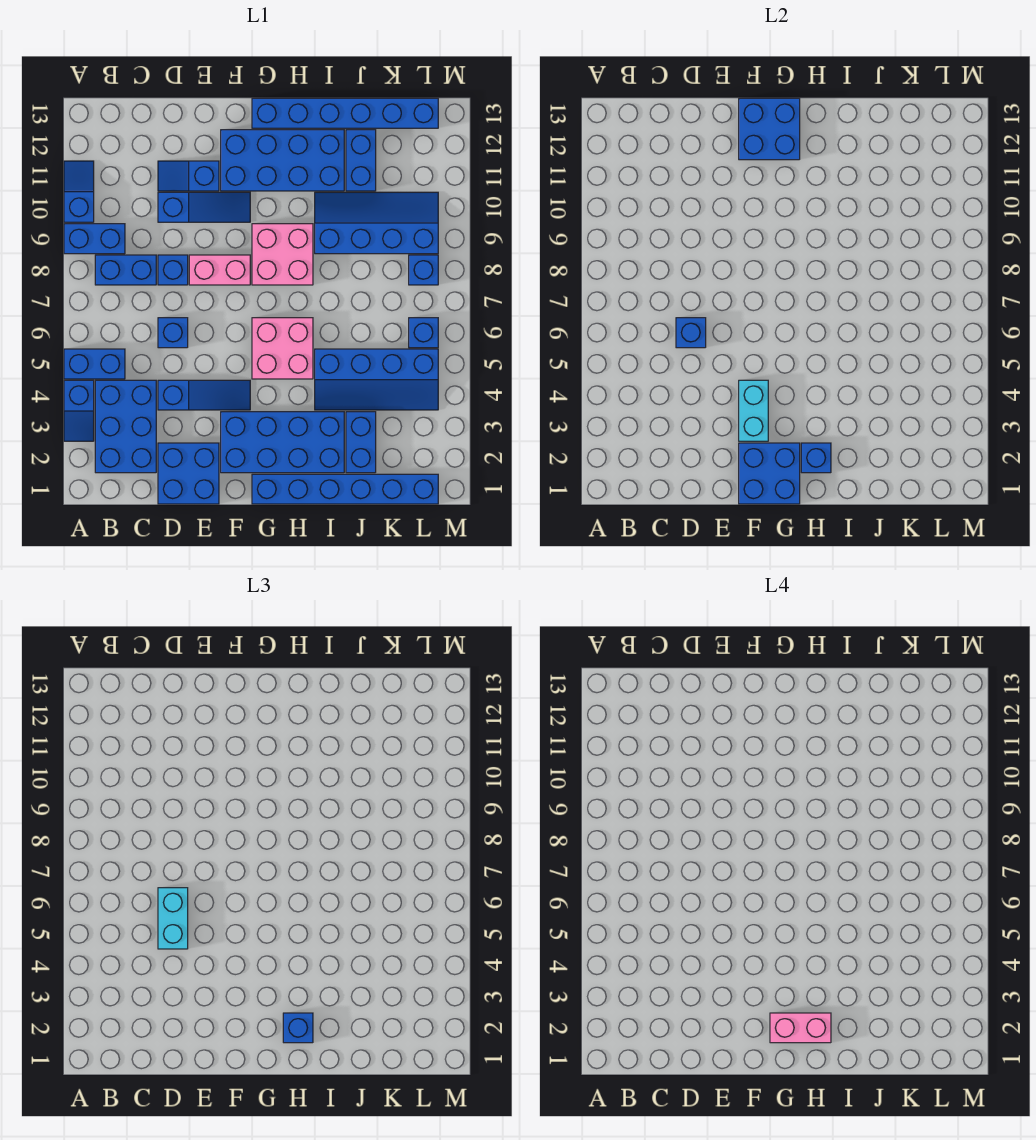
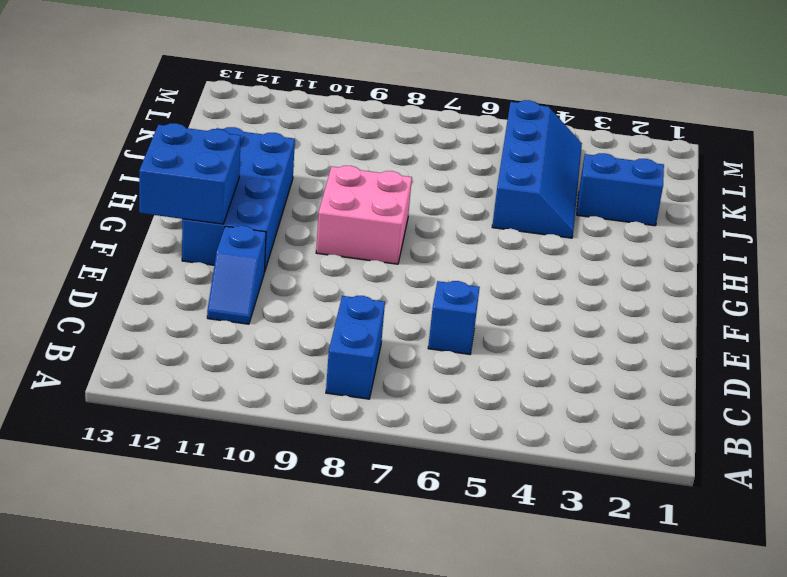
none -> blue slope A3:A4 level 1 top 4
none -> blue brick A5:B5 level 1
none -> blue brick A9:B9 level 1
none -> blue slope A10:A11 level 1 top 10

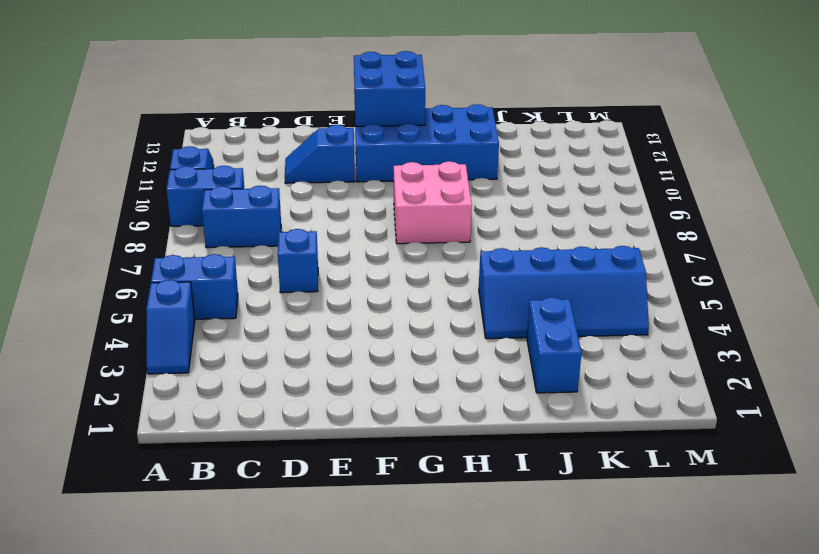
none -> blue brick B2:C4 level 1
none -> blue brick D1:E2 level 1
none -> blue slope D4:F4 level 1 top D
none -> blue brick D8 level 1

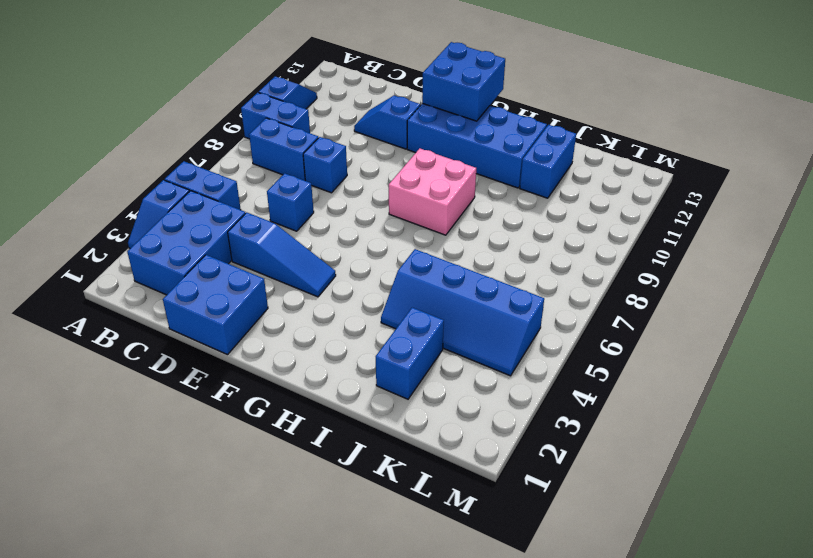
none -> blue slope D10:F10 level 1 top D
none -> pink brick E8:F8 level 1
none -> blue brick F2:I3 level 1
none -> blue brick G1:L1 level 1

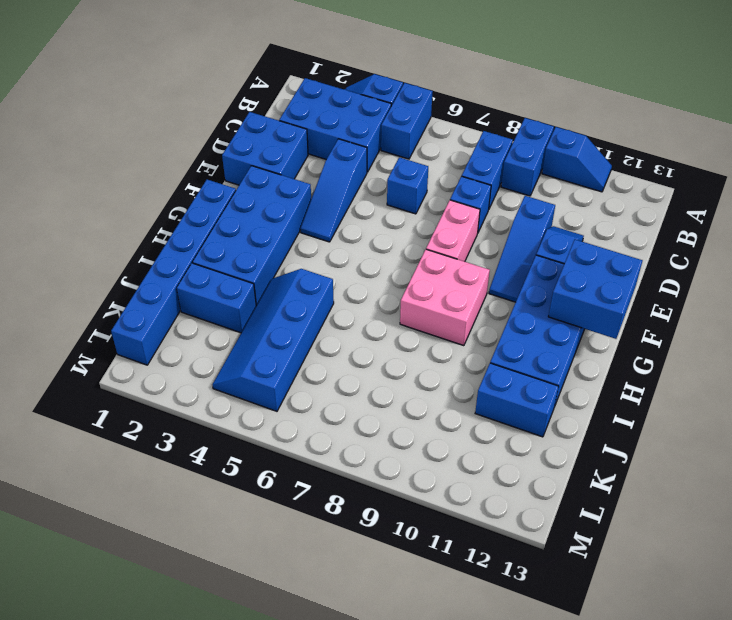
none -> pink brick G5:H6 level 1
none -> blue brick G13:L13 level 1
none -> blue slope I9:L10 level 1 top 9
none -> blue brick L6 level 1

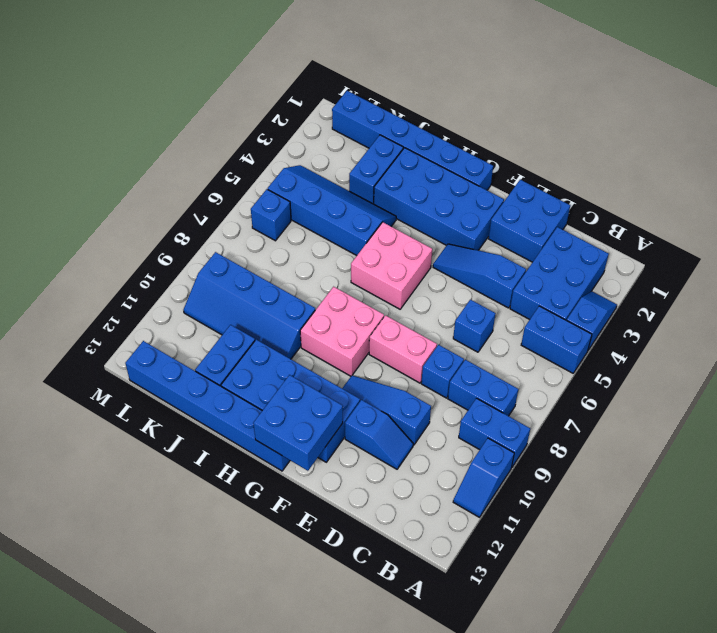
none -> blue brick L8 level 1
none -> blue brick D6 level 2
none -> blue brick F1:G2 level 2
none -> cyan brick F3:F4 level 2

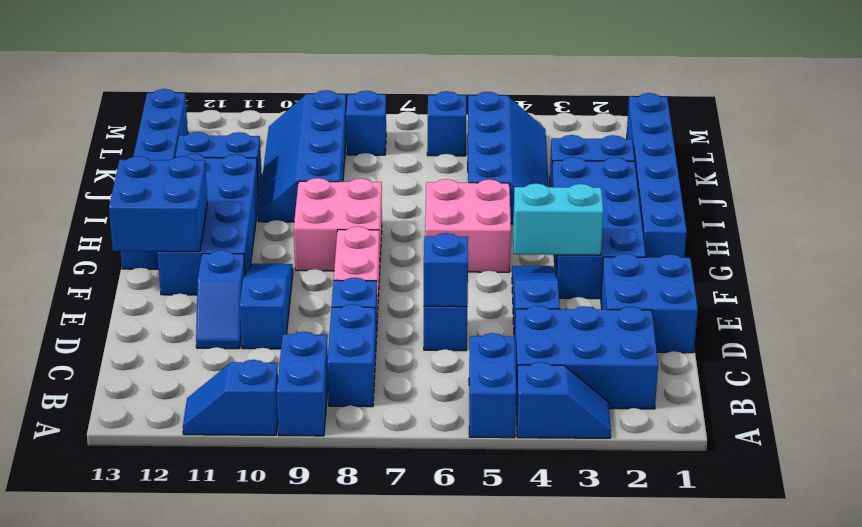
none -> blue brick F1:G2 level 2
none -> blue brick H2 level 2
none -> cyan brick D5:D6 level 3
none -> blue brick H2 level 3

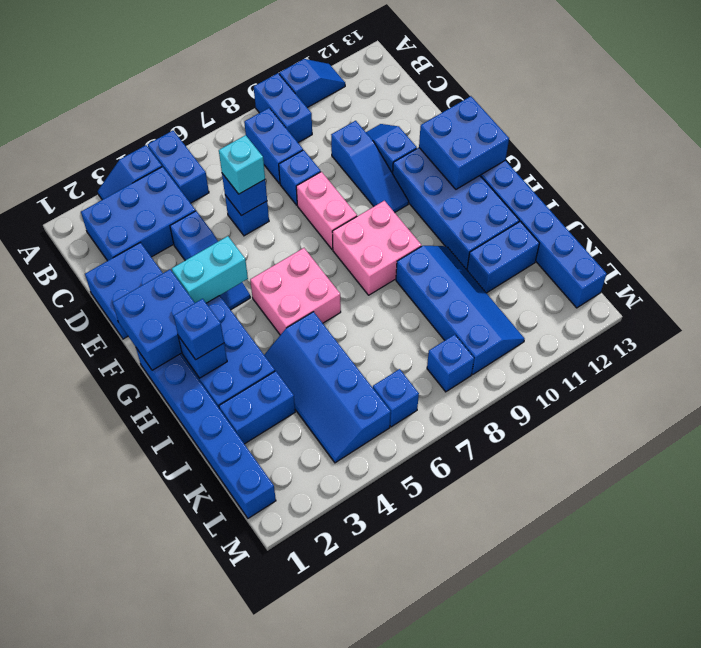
cyan brick D6 level 3 -> cyan brick D5:D6 level 3
none -> pink brick G2:H2 level 4

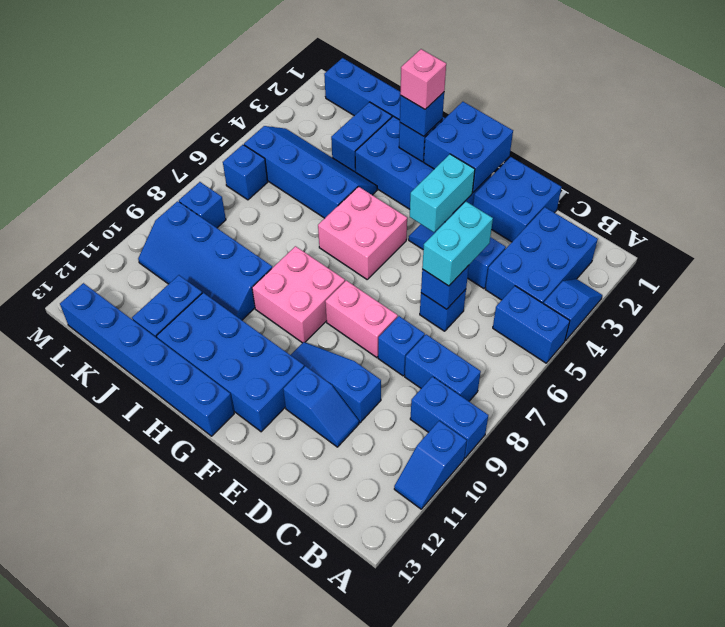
pink brick H2 level 4 -> pink brick G2:H2 level 4
none -> blue brick F12:G13 level 2

